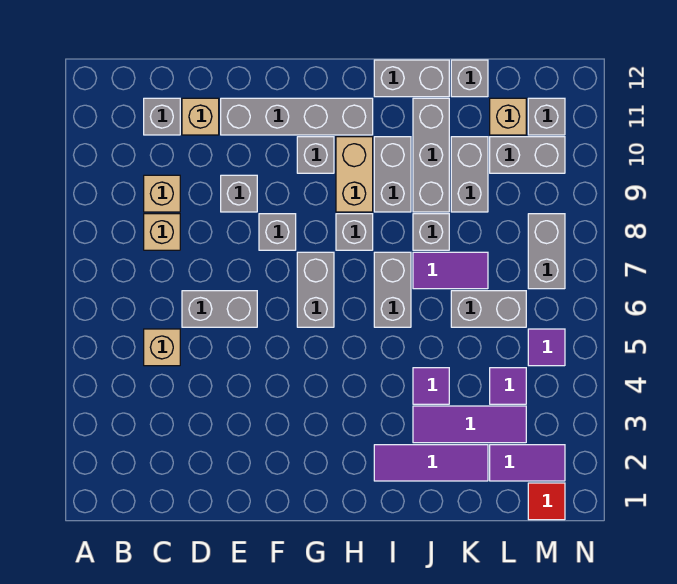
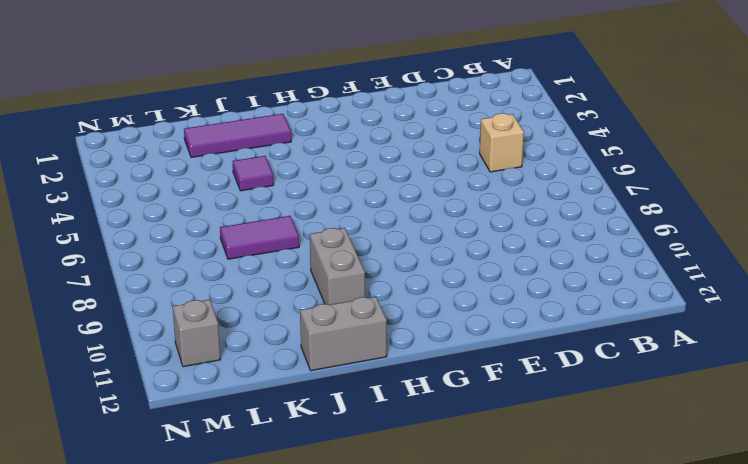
none -> tan brick C8 level 1
none -> tan brick C9 level 1
none -> grey brick C11 level 1
none -> grey brick D6:E6 level 1

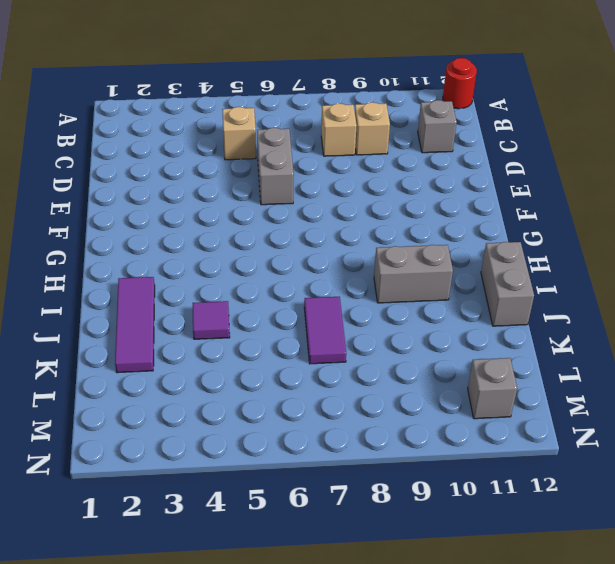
red round brick A12 level 1 -> none
none -> tan brick D11 level 1
none -> grey brick E9 level 1
none -> grey brick E11:H11 level 1
none -> grey brick F8 level 1

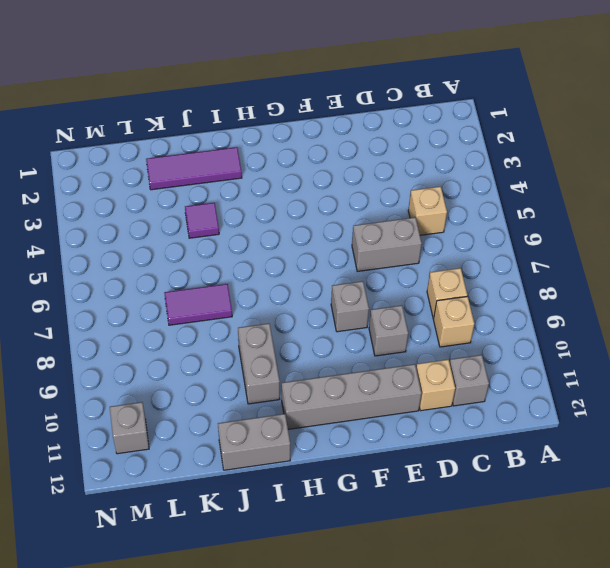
none -> grey brick G6:G7 level 1
none -> grey brick G10 level 1
none -> grey brick H8 level 1
none -> tan brick H9:H10 level 1

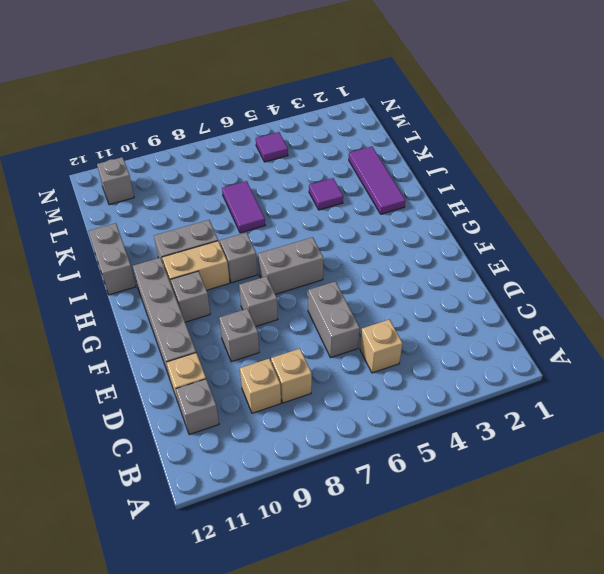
none -> grey brick I6:I7 level 1
none -> purple tile J3:L3 level 1
none -> grey brick J8 level 1
none -> grey brick J9:J11 level 1

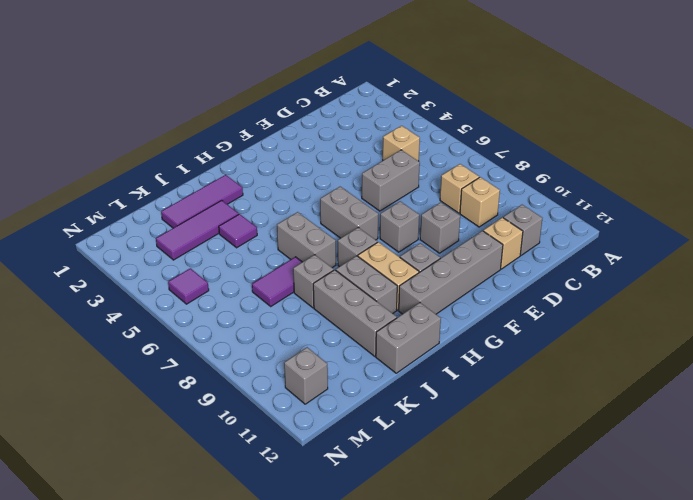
none -> grey brick K6:L6 level 1
none -> grey brick K9:K10 level 1
none -> grey brick K12 level 1
none -> purple tile L2:M2 level 1

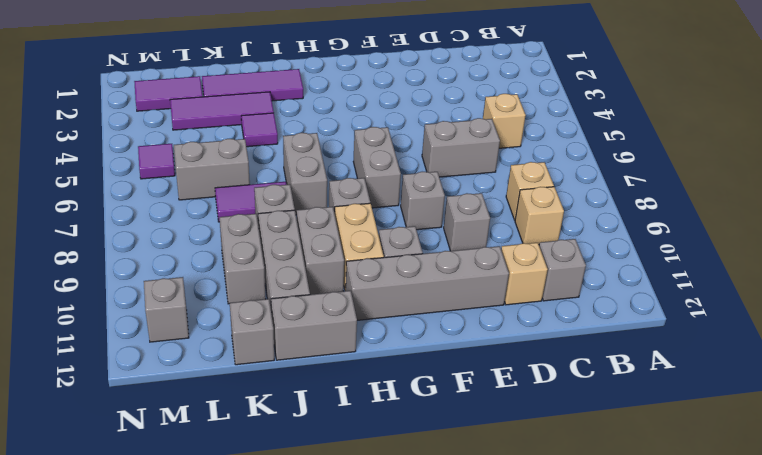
none -> purple tile L4 level 1
none -> grey brick L10:M10 level 1
none -> tan brick L11 level 1
none -> red tile M1 level 1

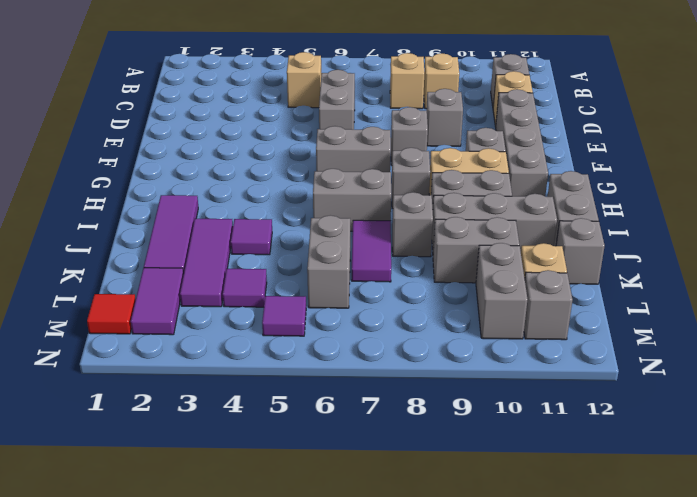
none -> grey brick M7:M8 level 1

